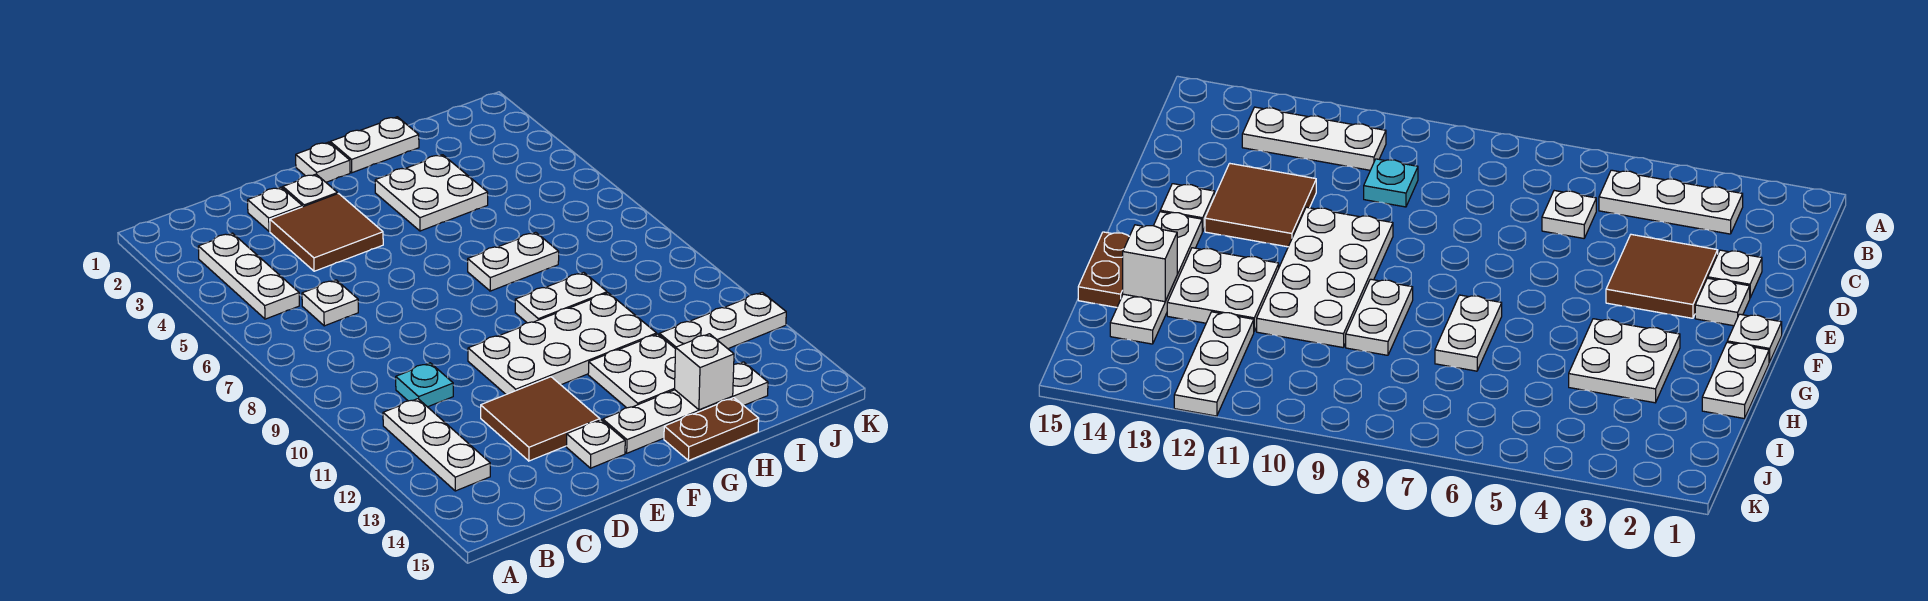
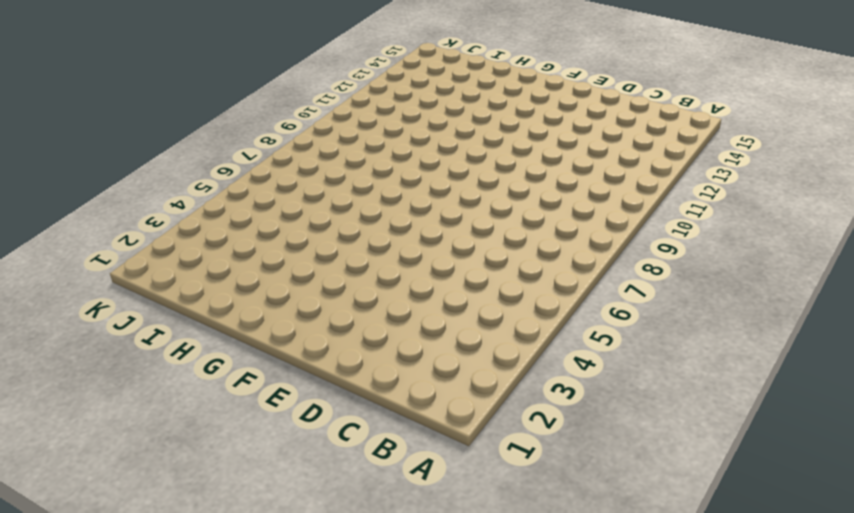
none -> white plate B3:B5 level 1
none -> white plate B11:B13 level 1
none -> white plate C6 level 1

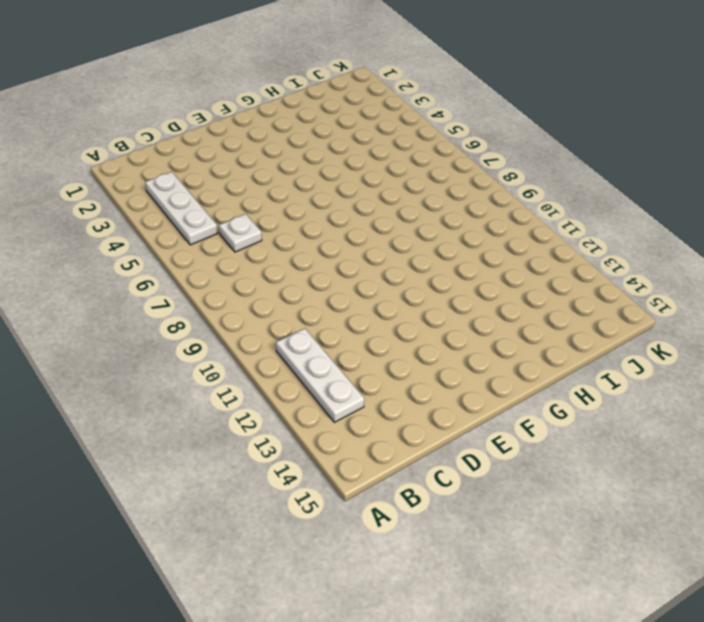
none -> cyan plate C10 level 1
none -> white plate D2 level 1
none -> brown tile D3:E4 level 1

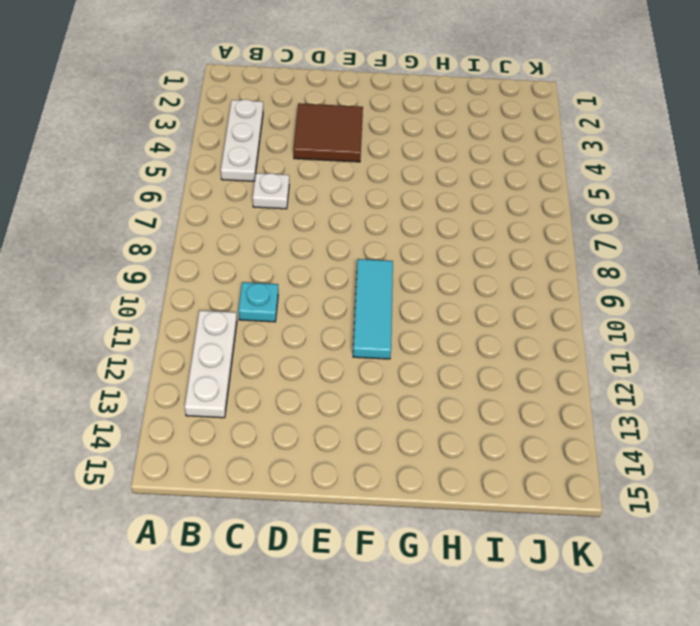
cyan tile F9:F11 level 1 -> white plate E10:H11 level 1
none -> white plate D2 level 1
none -> brown tile D12:E13 level 1
none -> white plate E2 level 1

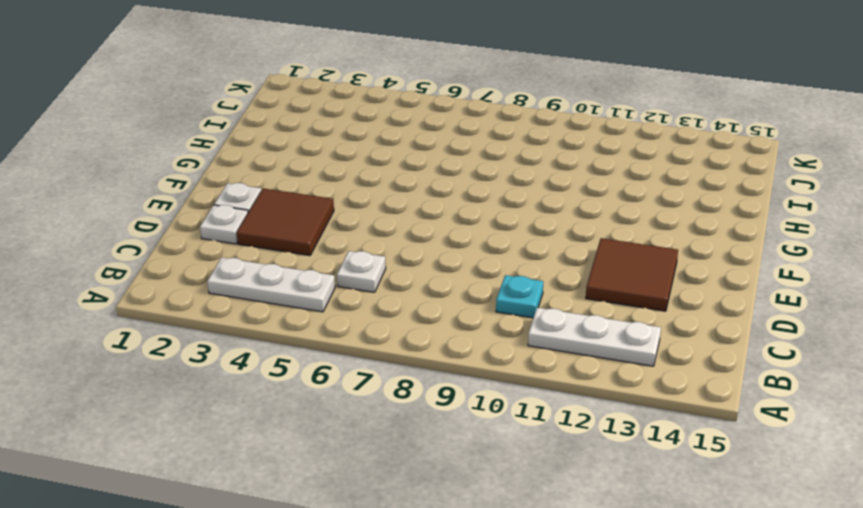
none -> white plate E10:H11 level 1
none -> white plate E14 level 1
none -> white plate F1 level 1

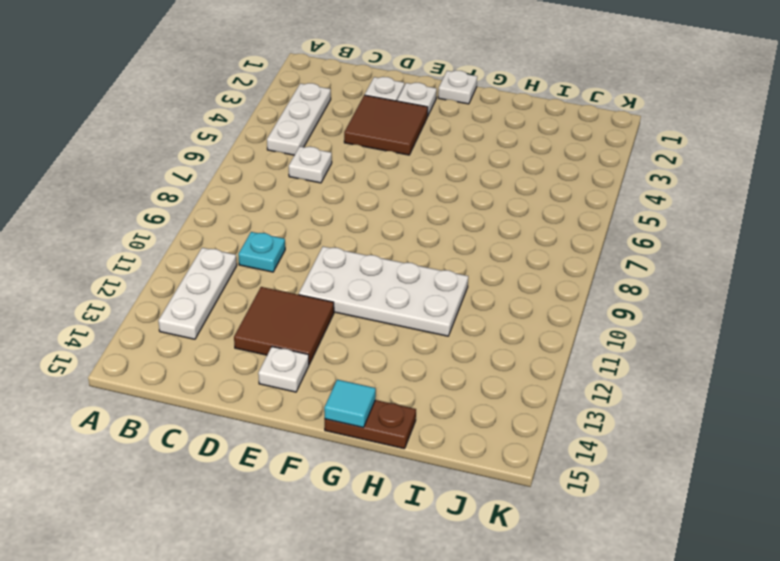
cyan tile G15 level 2 -> none
none -> white plate F14:I14 level 1
none -> white plate G1:H1 level 1
none -> white plate G3:H4 level 1

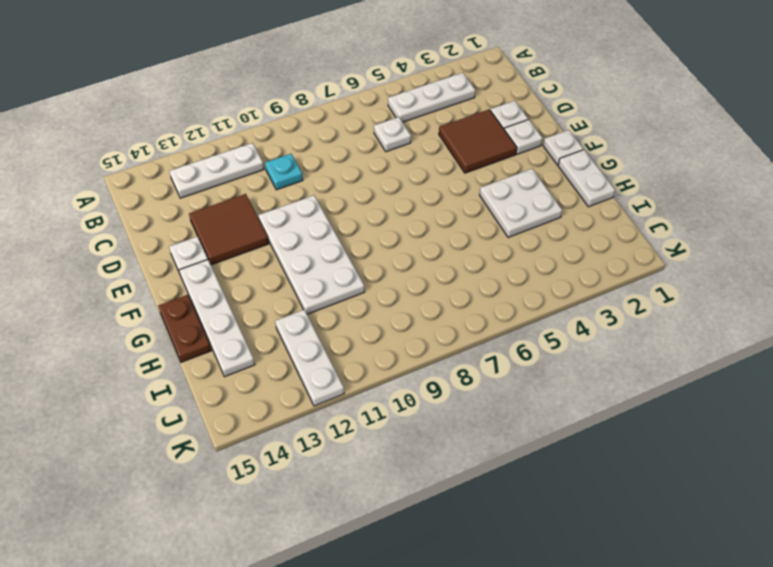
none -> white plate G7:H7 level 1
none -> white plate G9:H9 level 1
none -> white plate G12:H13 level 1

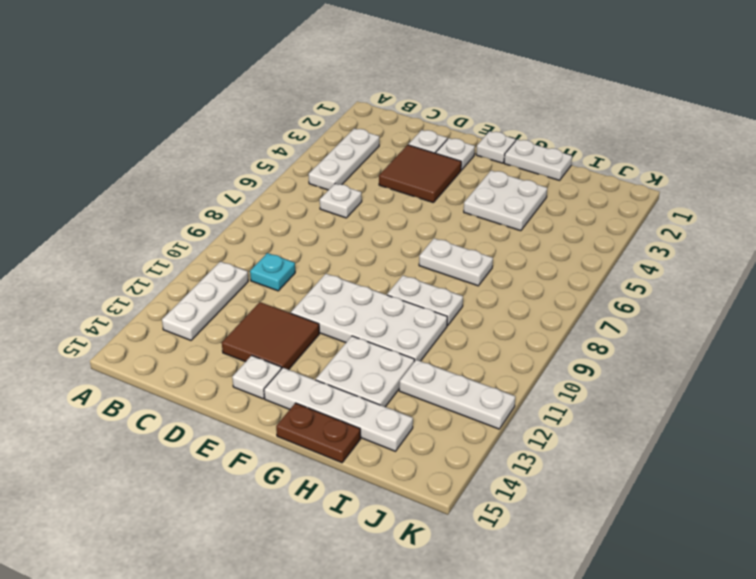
none -> white brick H14 level 2

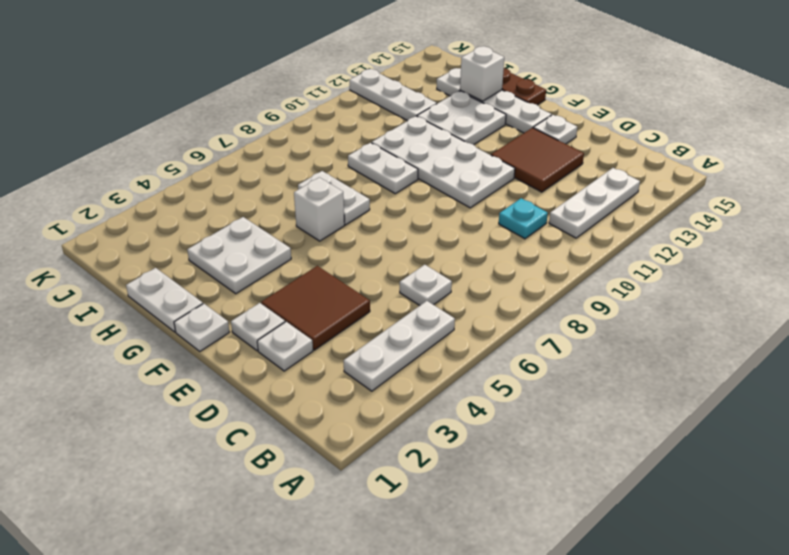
white brick G6 level 1 -> none

